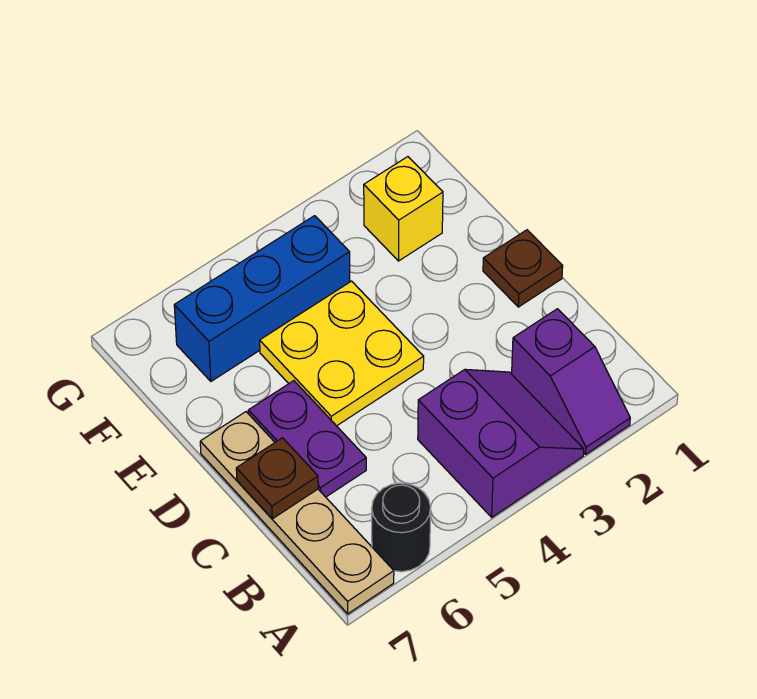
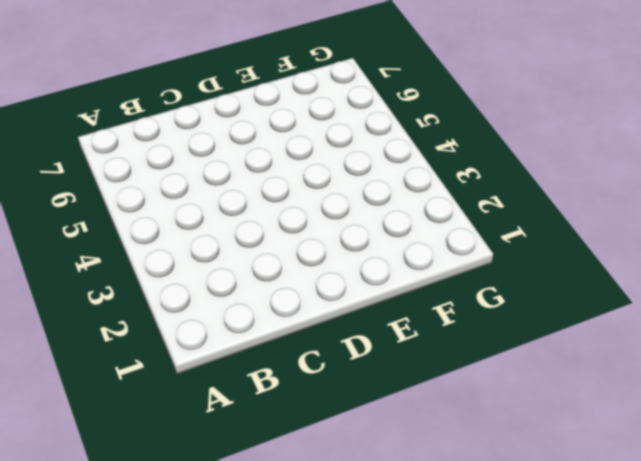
none -> purple slope A2:B2 level 1 top B
none -> purple slope A3:B4 level 1 top 4

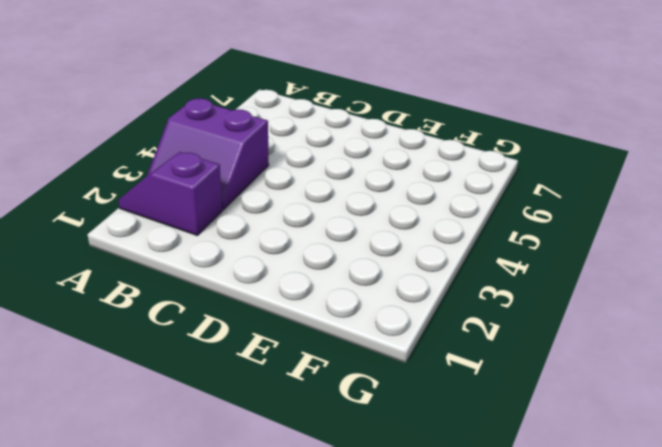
none -> black round brick A6 level 1
none -> tan plate A7:D7 level 1

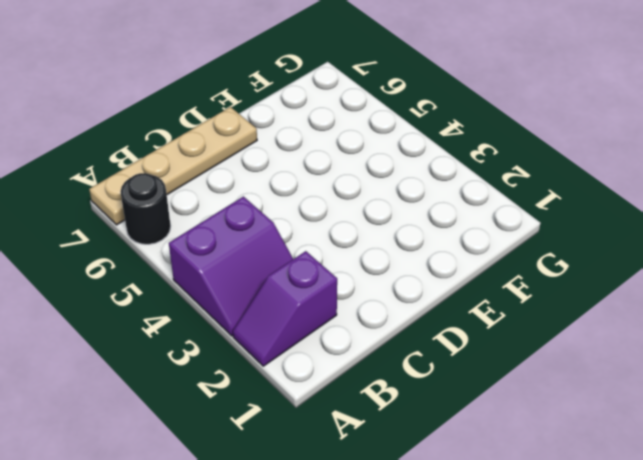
none -> purple plate C6:D6 level 1
none -> brown plate D1 level 1

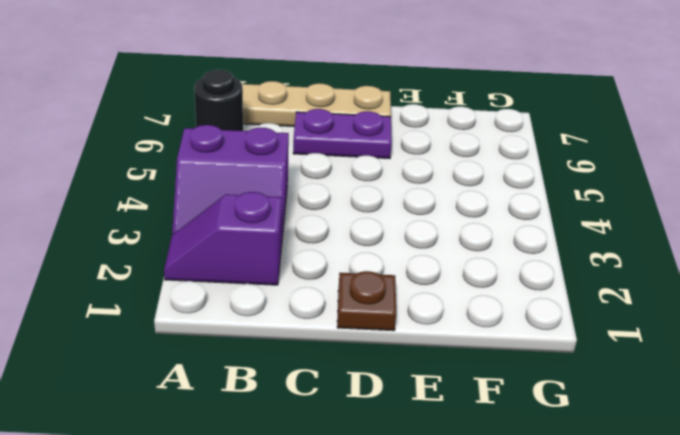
none -> yellow plate D4:E5 level 1
none -> yellow brick F2 level 1

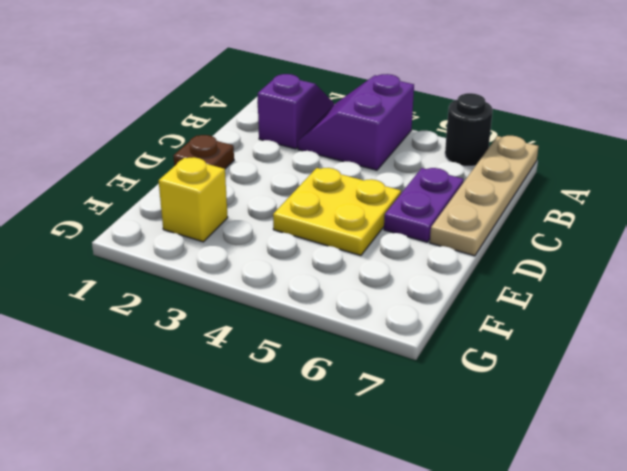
none -> blue brick F4:F6 level 1
none -> brown plate C7 level 2

